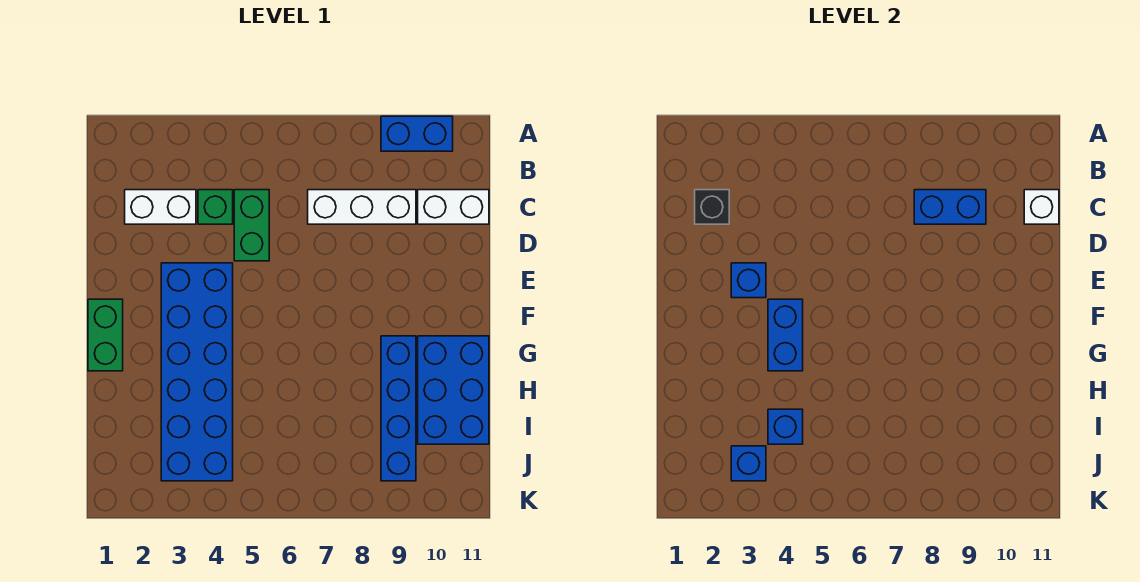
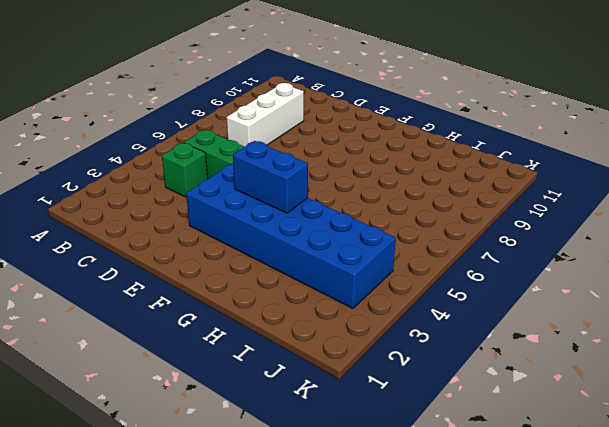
none -> blue brick A9:A10 level 1
none -> white brick C2:C3 level 1
none -> white brick C10:C11 level 1

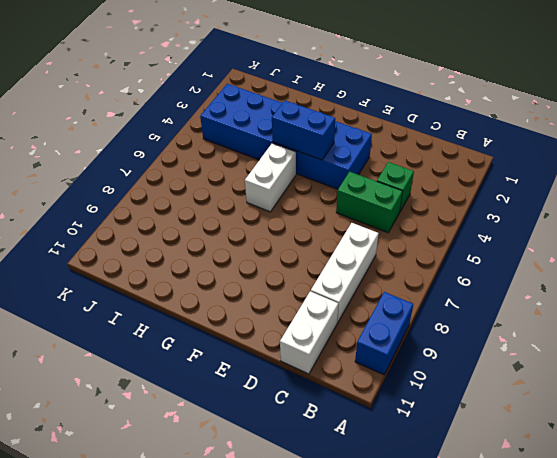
white brick G5:G6 level 1 -> white brick C2:C3 level 1
none -> green brick F1:G1 level 1
none -> blue brick G9:J9 level 1
none -> blue brick G10:I11 level 1

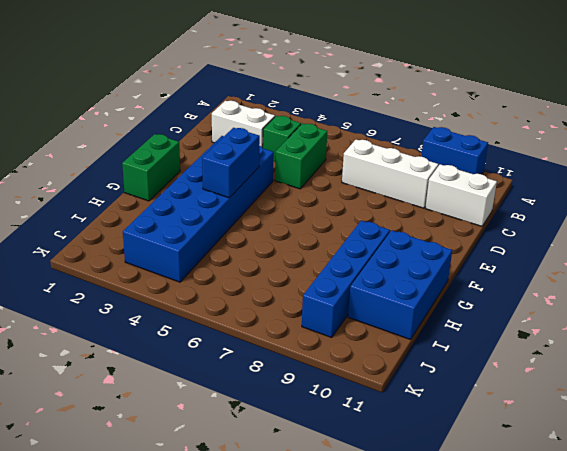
none -> black brick C2 level 2
none -> blue brick C8:C9 level 2
none -> white brick C11 level 2

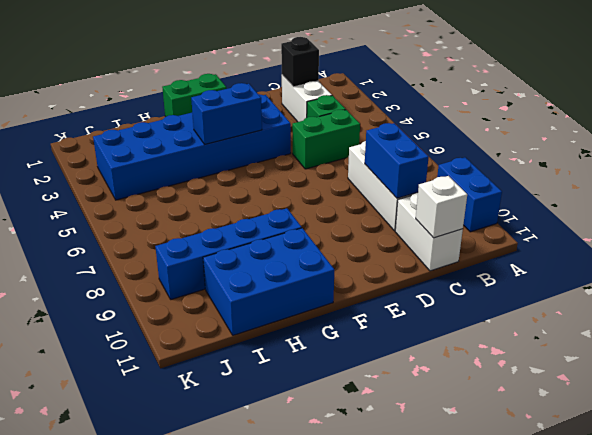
none -> blue brick E3 level 2
none -> blue brick I4 level 2
none -> blue brick J3 level 2

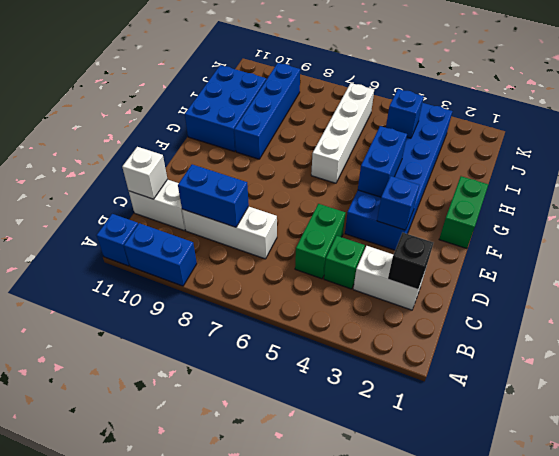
blue brick A11 level 1 -> blue brick J3 level 2
white brick G6:J6 level 1 -> none

